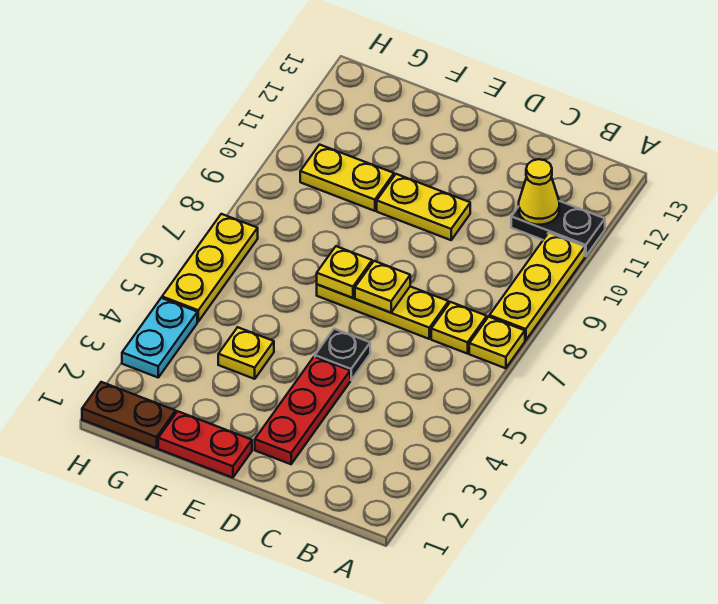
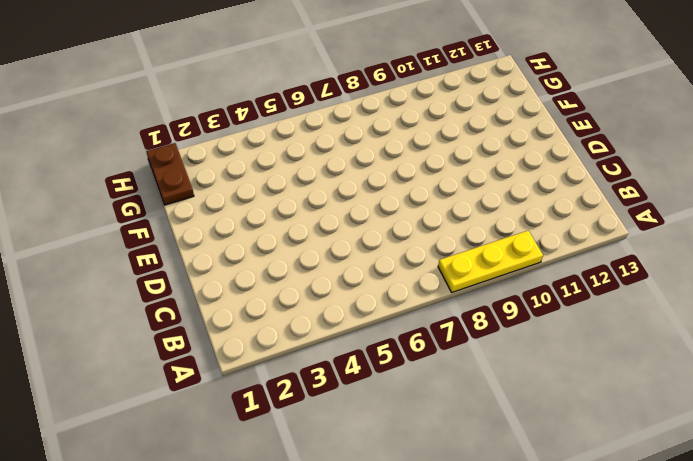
none -> yellow plate A7 level 1
none -> black plate A11:B11 level 1
none -> yellow plate B7 level 1

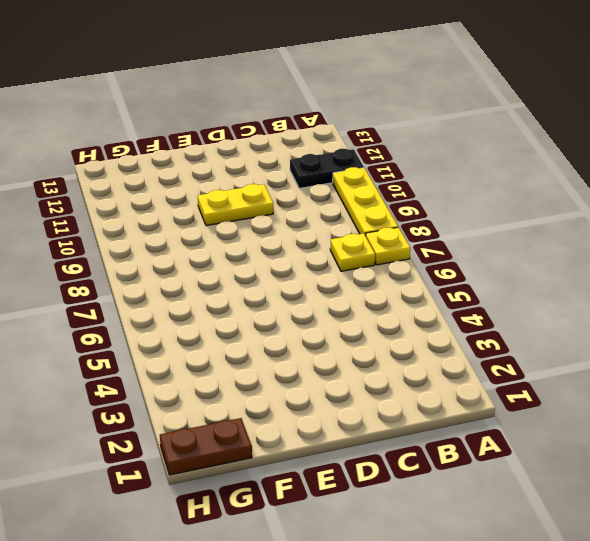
none -> yellow plate C7:E7 level 1
none -> red plate D2:D4 level 1
none -> black plate D5 level 1

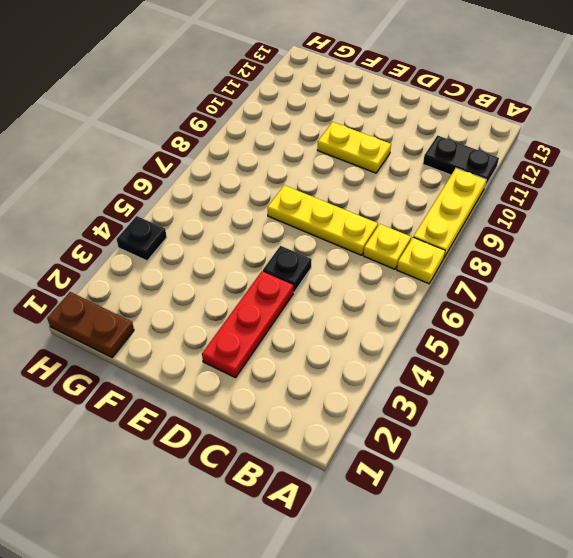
black plate H4 level 1 -> cyan plate H3:H4 level 1
none -> red plate E1:F1 level 1
none -> yellow plate F4 level 1
none -> yellow plate F10:G10 level 1

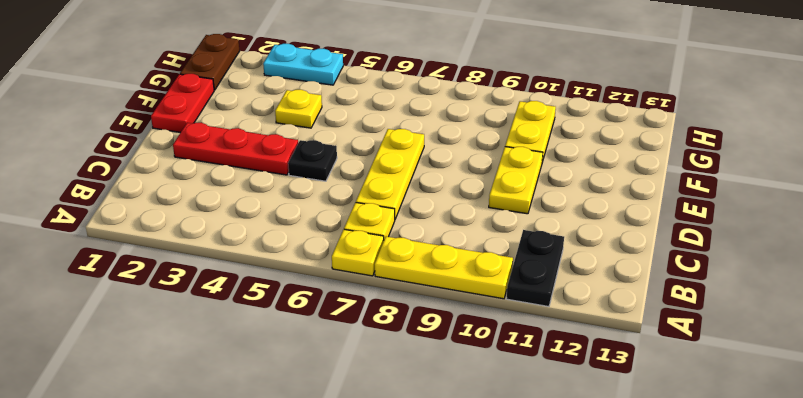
none -> yellow plate H5:H7 level 1
none -> yellow cone B11 level 2
none -> yellow plate D7 level 2

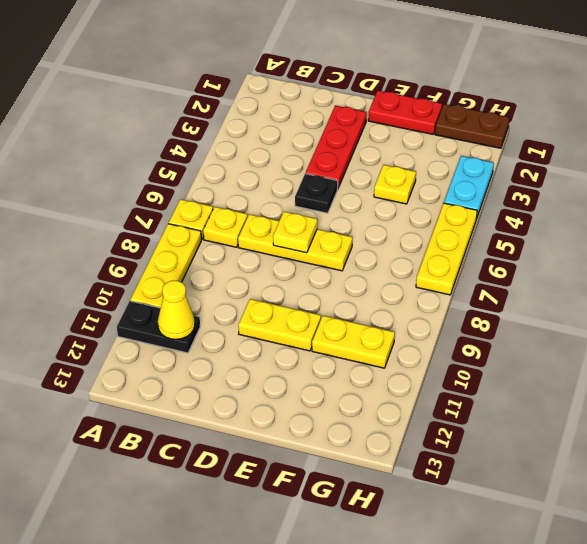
none -> yellow plate E7 level 2

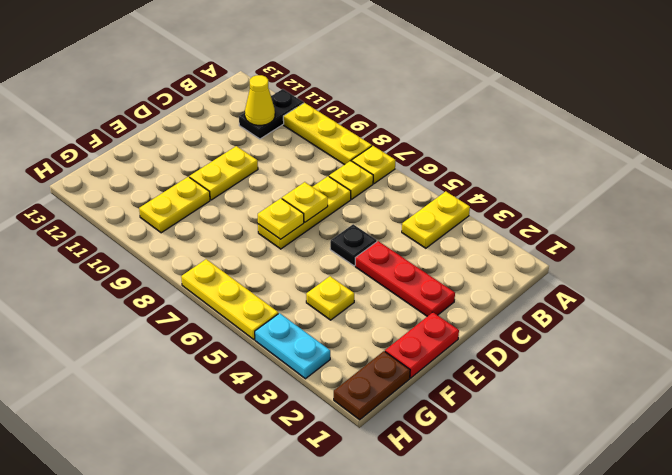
yellow plate A4:B4 level 1 -> none

